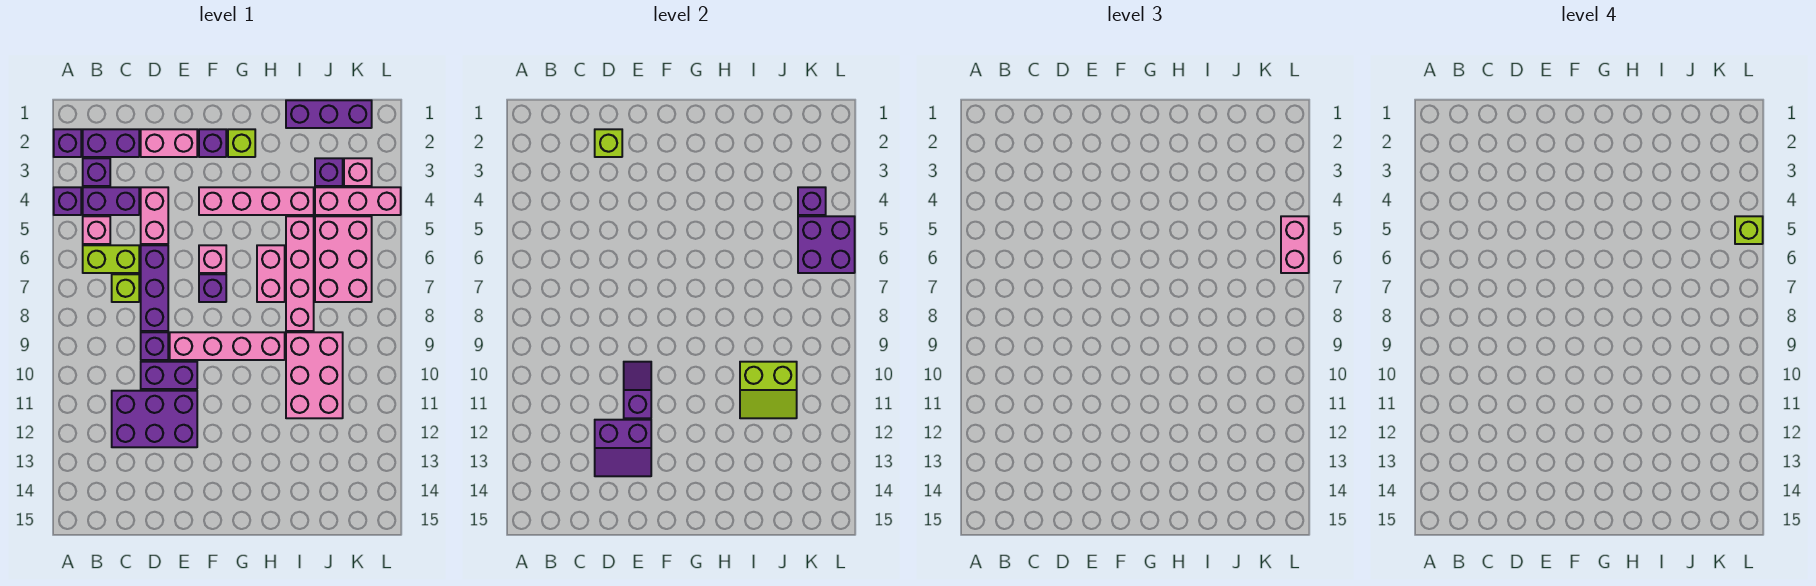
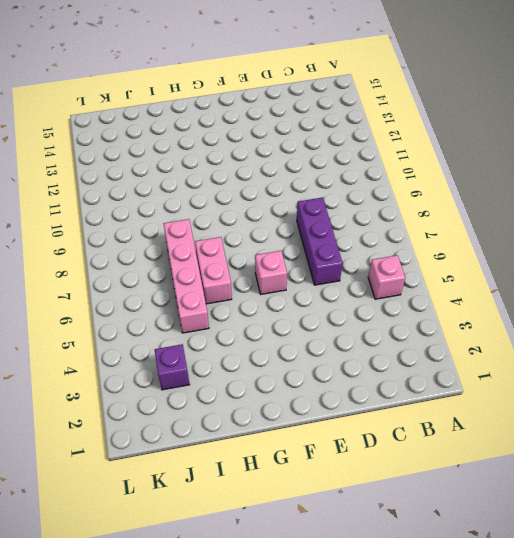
none -> purple brick A2 level 1
none -> purple brick A4 level 1
none -> purple brick B2:C2 level 1
none -> purple brick B3 level 1

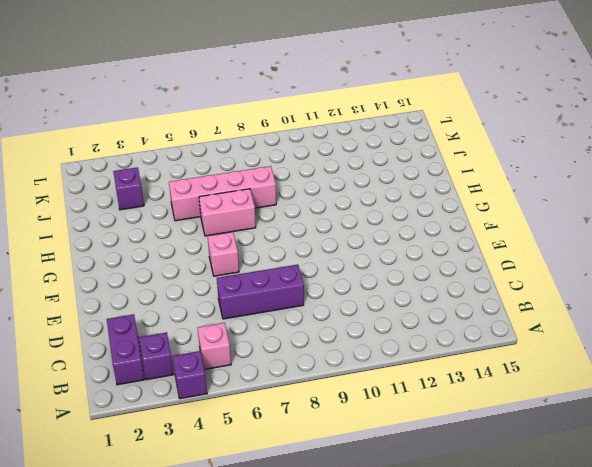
none -> purple brick A2 level 1
none -> purple brick B4:C4 level 1
none -> lime brick B6:C6 level 1
none -> lime brick C7 level 1

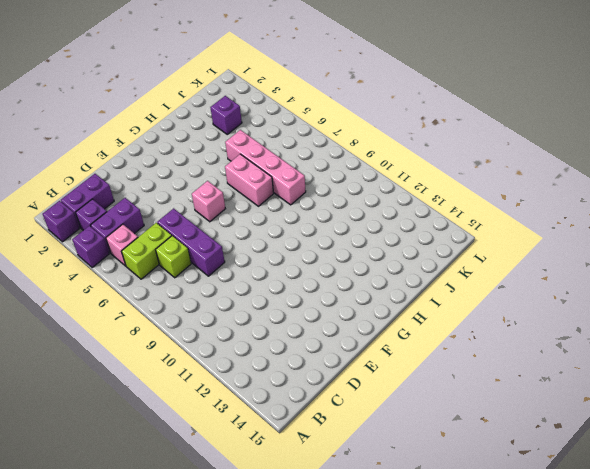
none -> purple brick C11:E12 level 1
none -> pink brick D2:E2 level 1
none -> pink brick D4:D5 level 1
none -> purple brick D9 level 1

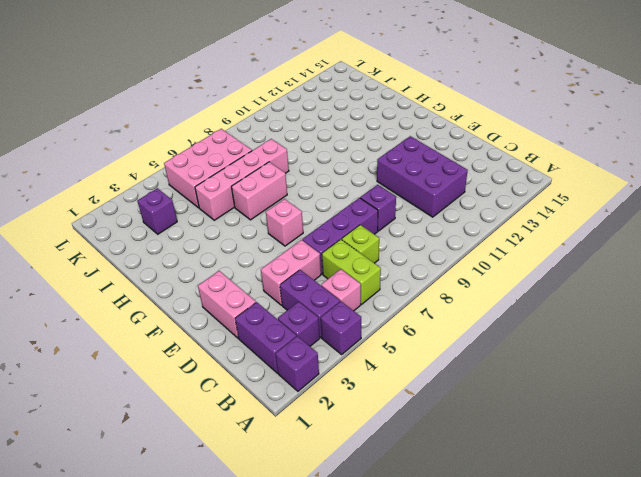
none -> purple brick D10:E10 level 1
none -> pink brick E9:H9 level 1
none -> purple brick F2 level 1
none -> pink brick F4:I4 level 1

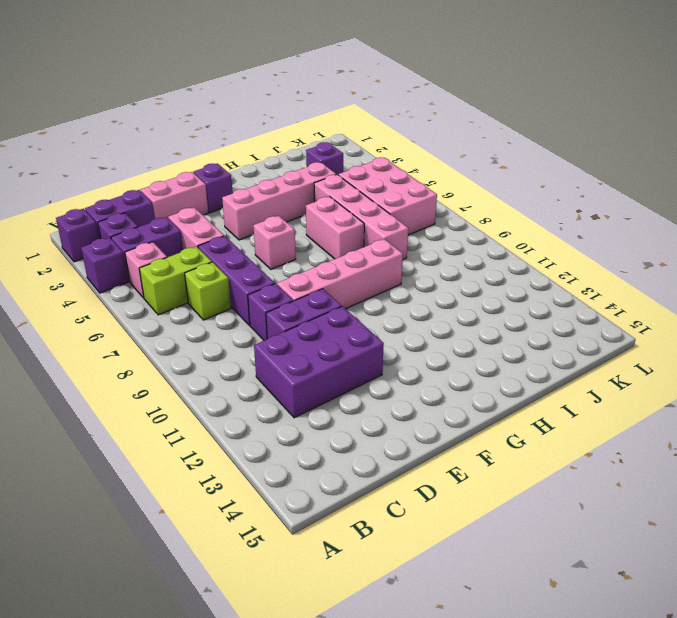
none -> purple brick F7 level 1
none -> lime brick G2 level 1
none -> purple brick I1:K1 level 1
none -> pink brick I9:J11 level 1

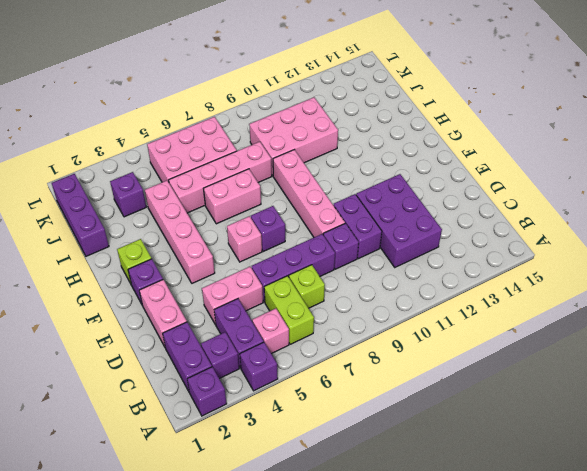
none -> pink brick J4:L4 level 1
none -> pink brick K3 level 1
none -> lime brick D2 level 2
none -> purple slope D12:E13 level 2 top 12

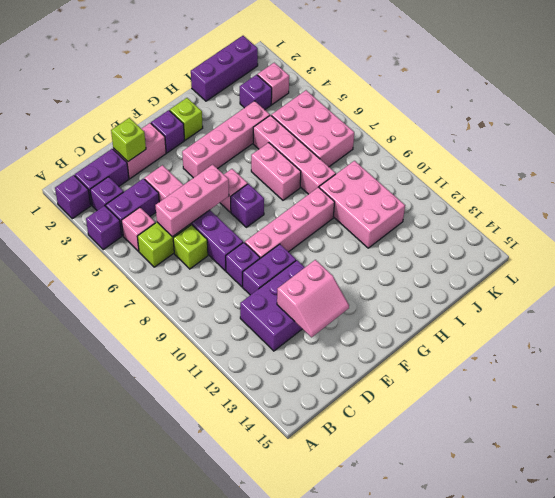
pink brick C6:E6 level 2 -> pink brick J4:L4 level 1
pink slope D12:E13 level 2 top 12 -> purple slope D12:E13 level 2 top 12
none -> purple slope E10:E11 level 2 top 11
none -> lime slope I10:J11 level 2 top 10
none -> purple brick K4 level 2
none -> purple brick K5:L6 level 2

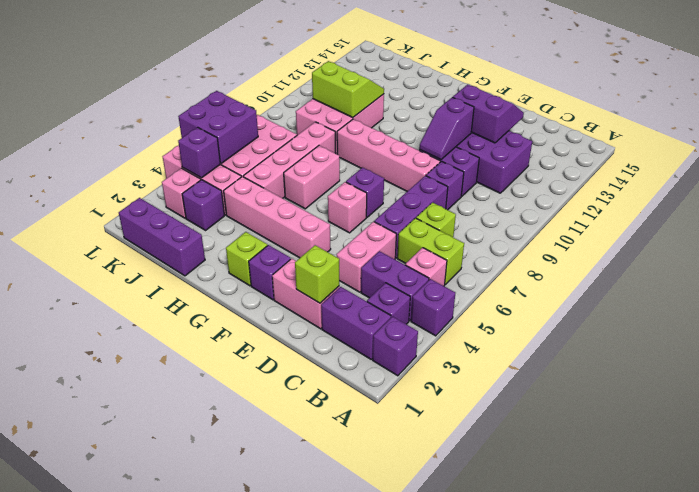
none -> pink brick L5:L6 level 3
none -> lime brick L5 level 4

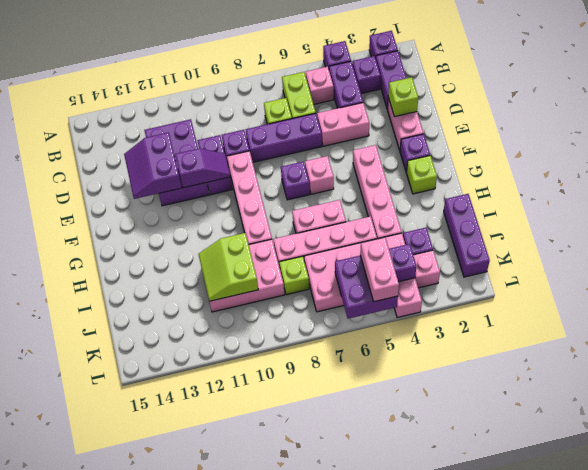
lime brick J8 level 1 -> lime brick L5 level 4
pink brick K5:L5 level 3 -> pink brick L5:L6 level 3

